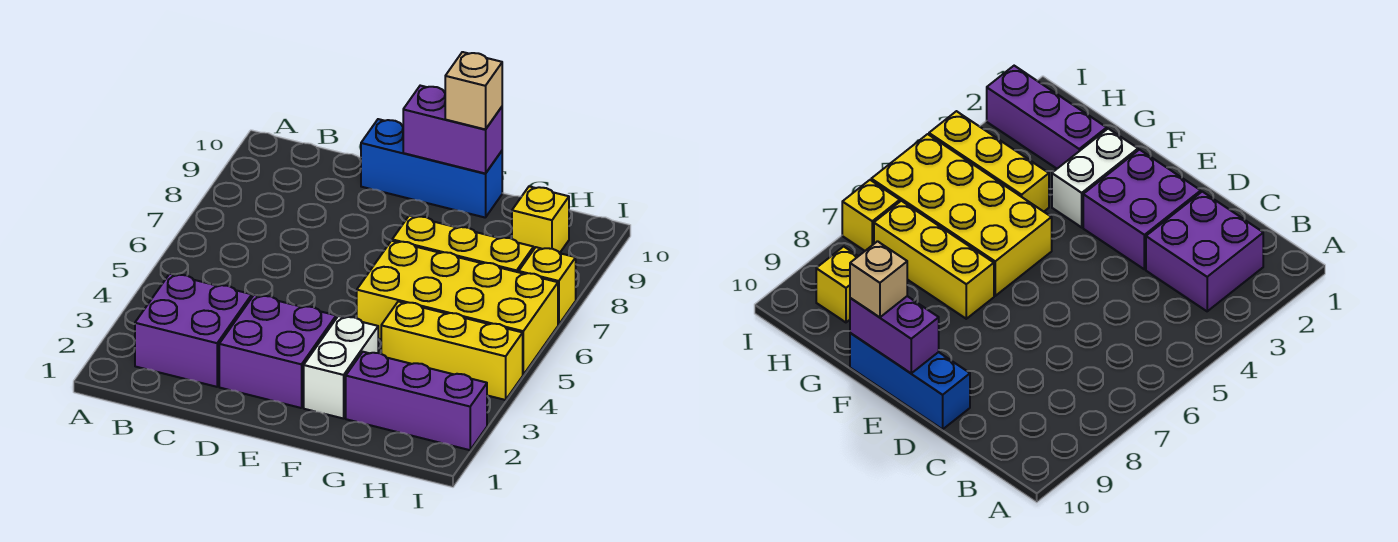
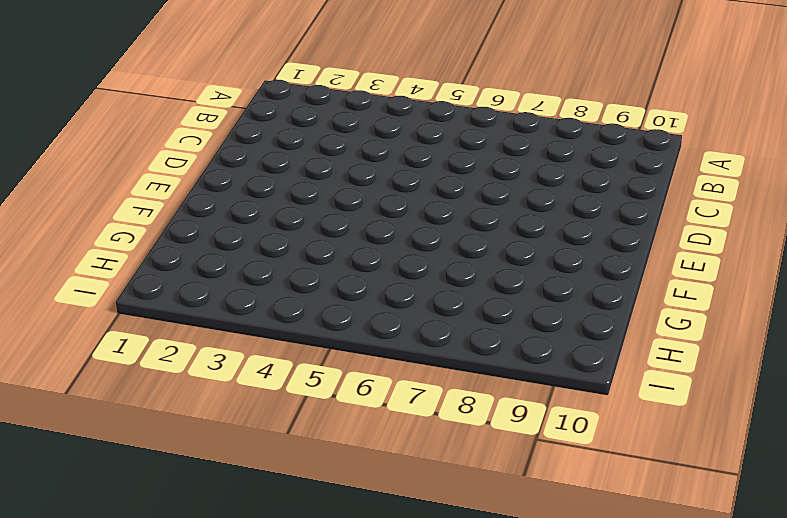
none -> purple brick B2:C3 level 1
none -> purple brick D2:E3 level 1
none -> blue brick D10:F10 level 1

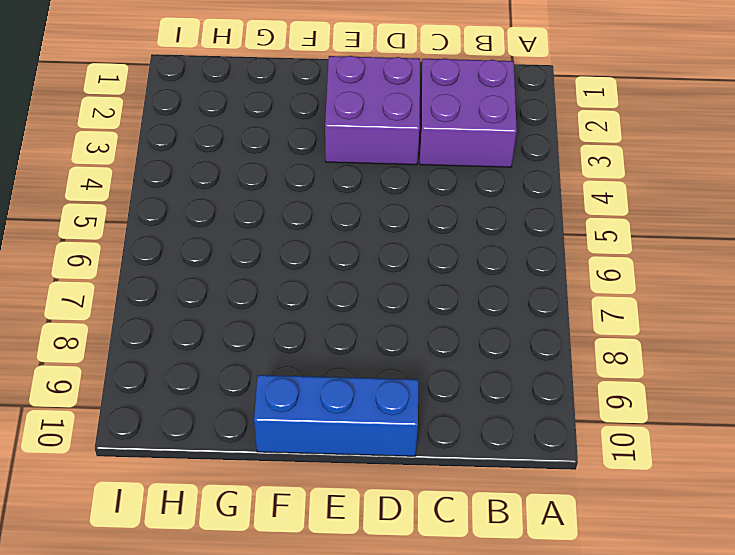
none -> white brick F2:F3 level 1
none -> yellow brick F5:I6 level 1
none -> yellow brick F7:H7 level 1

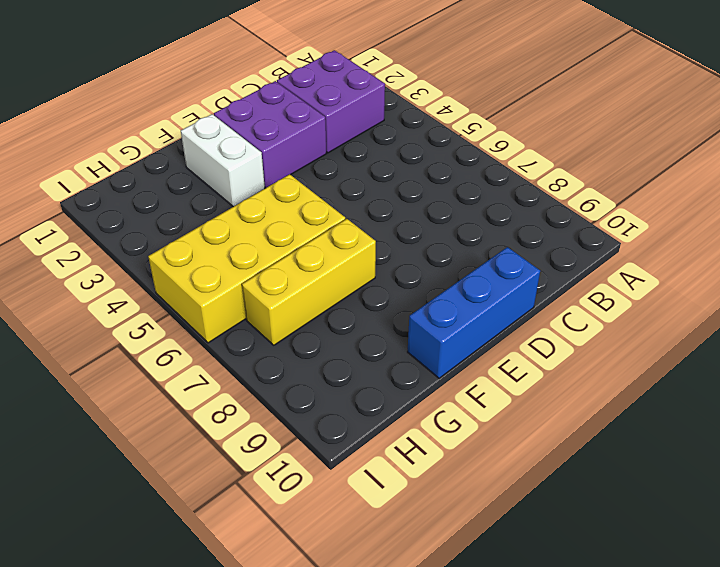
none -> purple brick G2:I2 level 1
none -> yellow brick G4:I4 level 1
none -> yellow brick H9 level 1

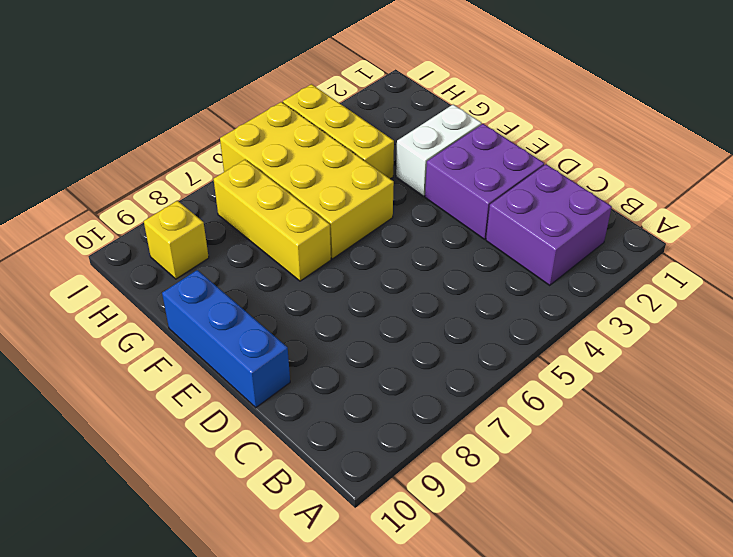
none -> purple brick G2:I2 level 1
none -> yellow brick I7 level 1
none -> purple brick E10:F10 level 2

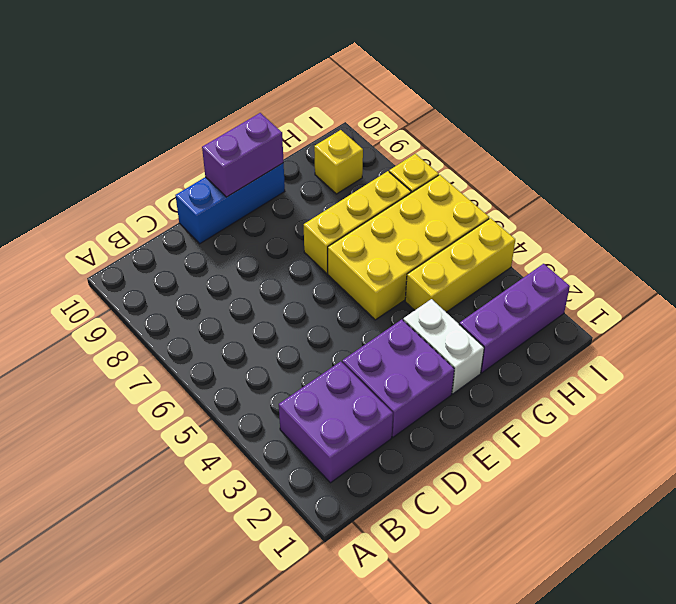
none -> tan brick F10 level 3

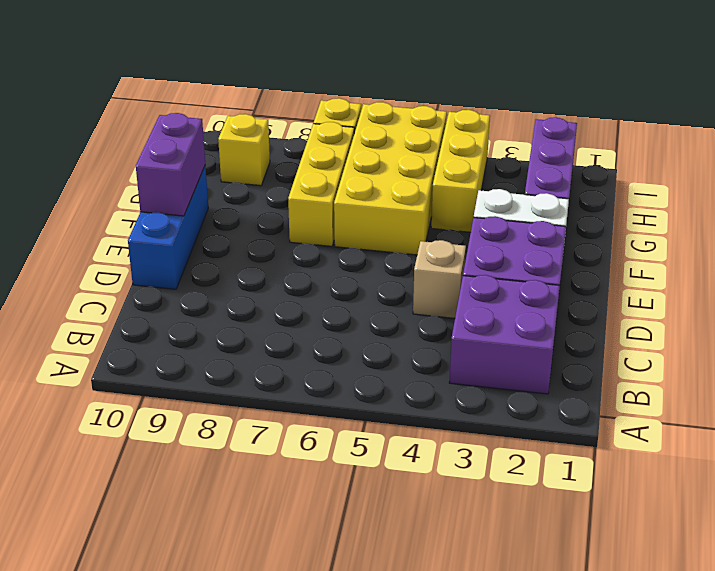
tan brick D4 level 1 -> tan brick F10 level 3

